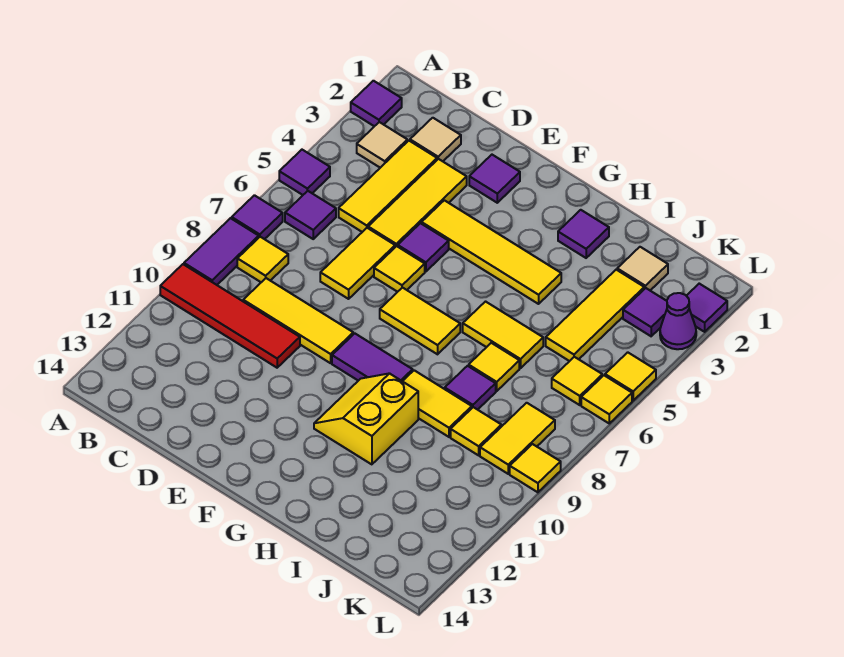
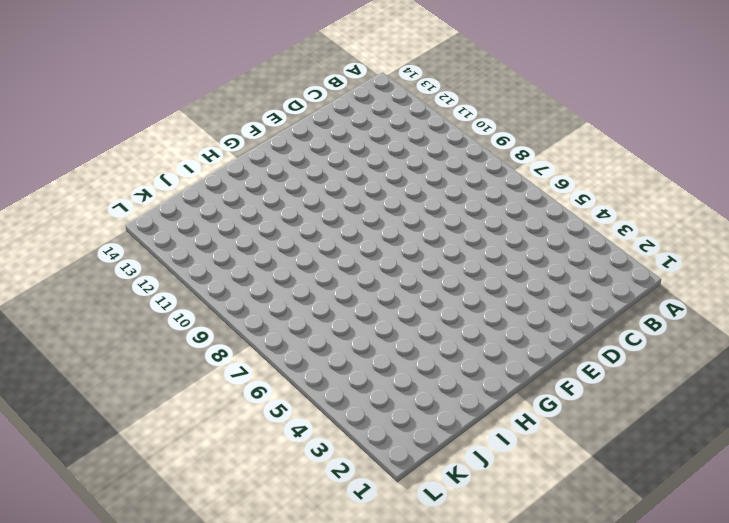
none -> purple tile A2 level 1
none -> purple tile A5 level 1
none -> purple tile A7 level 1
none -> purple tile A8:A9 level 1

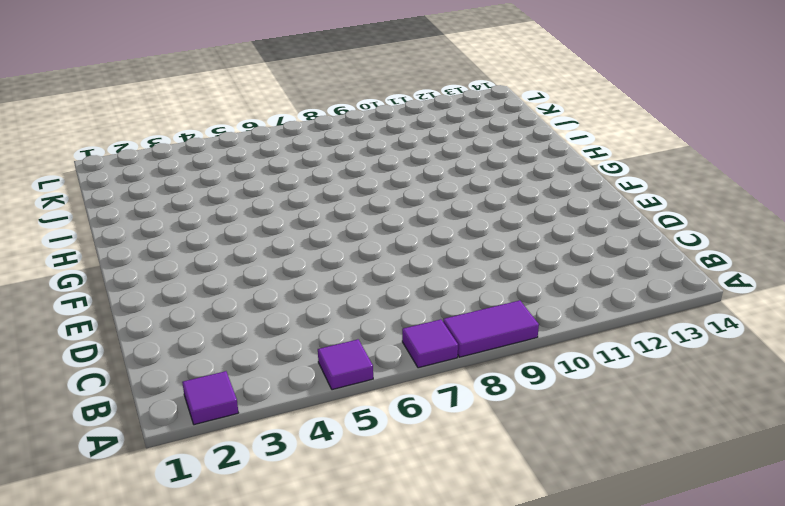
none -> red tile A10:D10 level 1
none -> tan tile B3 level 1
none -> purple tile B6 level 1
none -> yellow tile B8 level 1

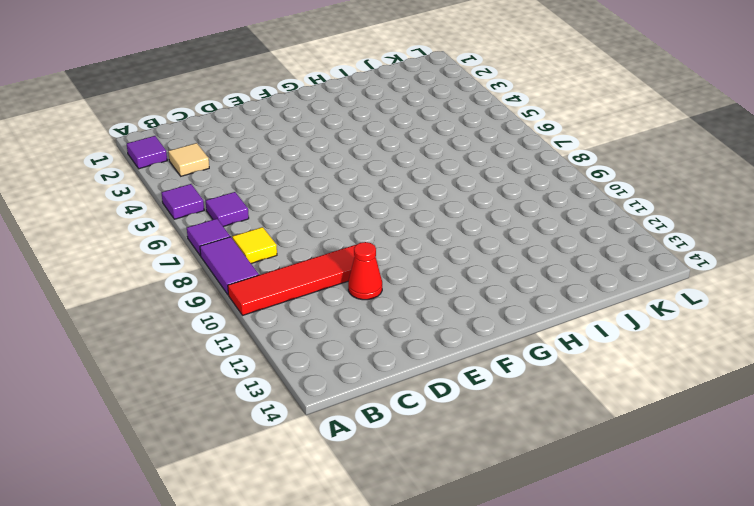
red cone D11 level 1 -> none
none -> tan tile C2 level 1
none -> yellow tile C3:C5 level 1
none -> yellow tile C9:E9 level 1
none -> yellow tile D3:D5 level 1

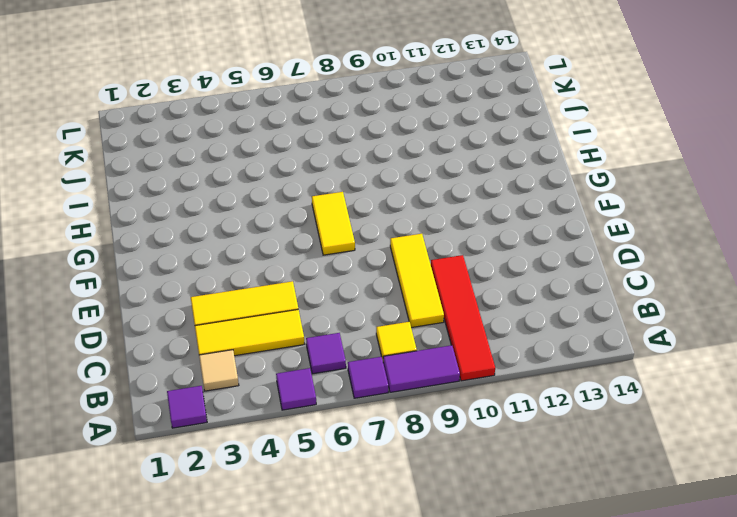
none -> tan tile C2 level 1
none -> yellow tile D6:D7 level 1
none -> purple tile E2 level 1
none -> yellow tile E4:H4 level 1

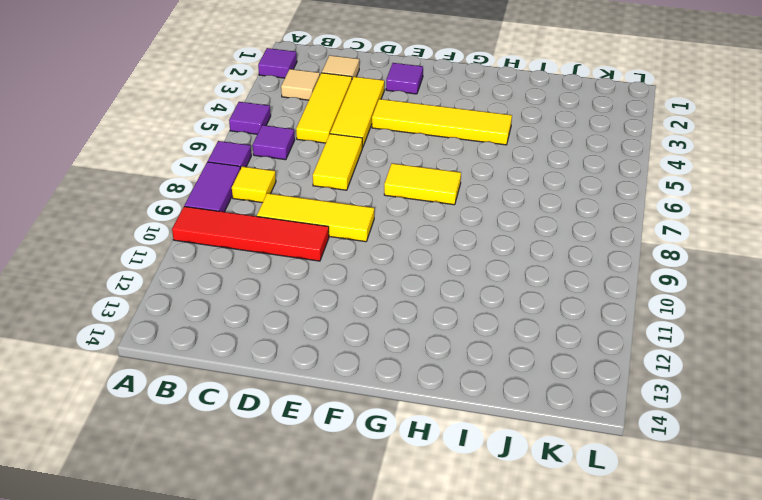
none -> purple tile E5 level 1
none -> yellow tile E6 level 1
none -> purple tile F9:G9 level 1
none -> yellow slope G10:H11 level 1 top H

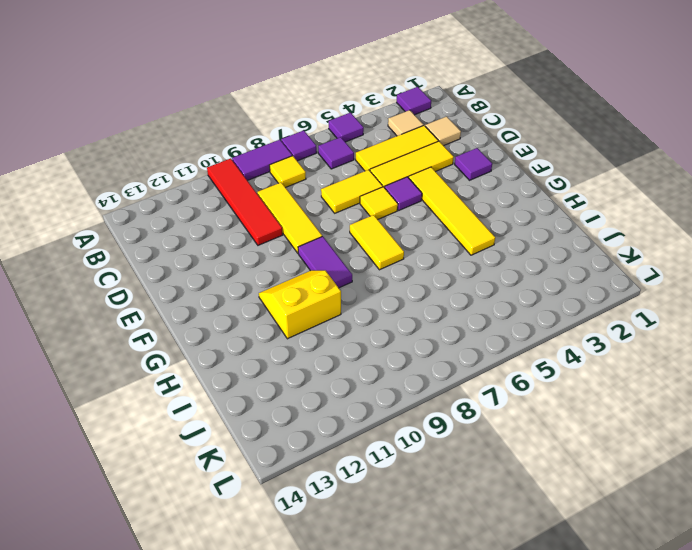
none -> purple tile H2 level 1
none -> yellow tile H6:I6 level 1
none -> yellow tile H9:I9 level 1
none -> yellow tile I7 level 1

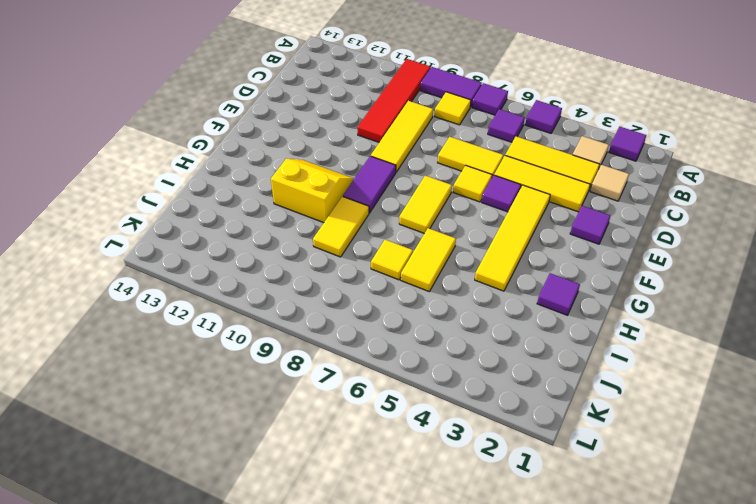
none -> purple tile I8 level 1
none -> tan tile J2 level 1
none -> yellow tile J3:J5 level 1
none -> yellow tile J9 level 1

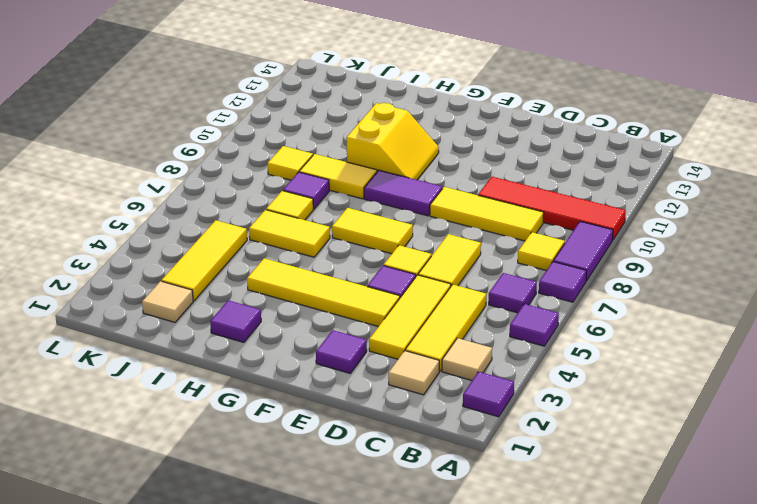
none -> purple tile K3 level 1
none -> yellow tile K6 level 1
none -> yellow tile K8:K9 level 1
none -> purple tile L2 level 1

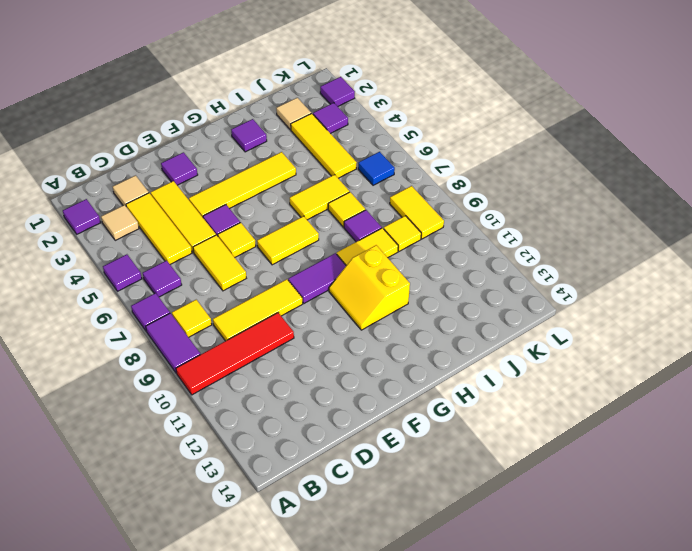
blue tile K6 level 1 -> yellow tile K6 level 1
none -> purple cone L3 level 1
none -> yellow tile L5 level 1
none -> yellow tile L6 level 1
none -> yellow tile L9 level 1

